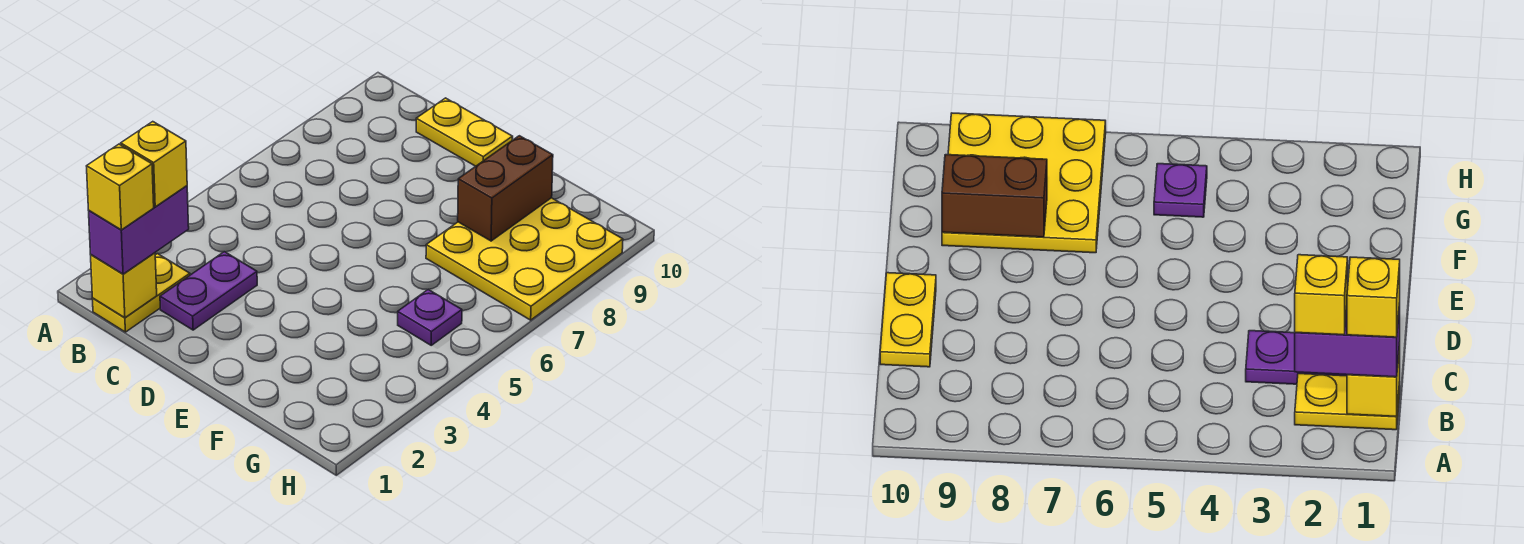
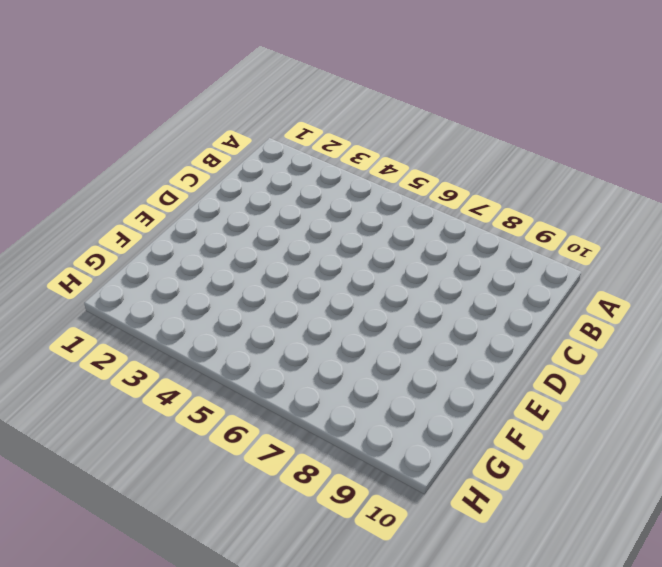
none -> yellow plate B1:B2 level 1
none -> purple plate C2:C3 level 1

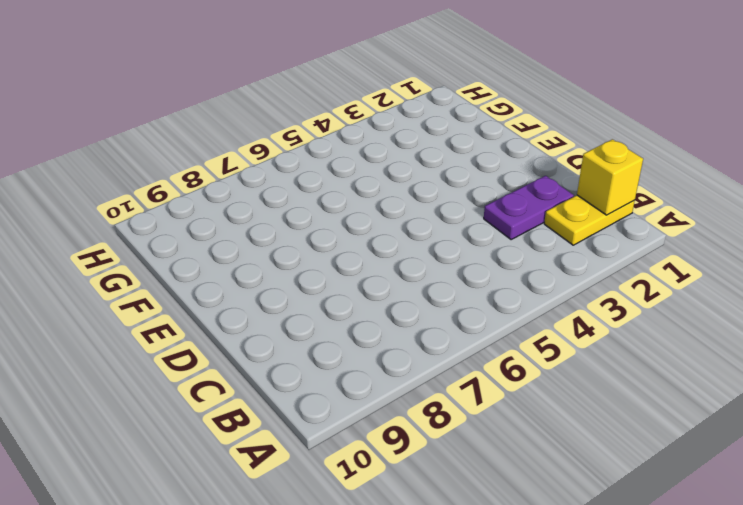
none -> yellow plate C10:D10 level 1
none -> yellow plate F7:H9 level 1

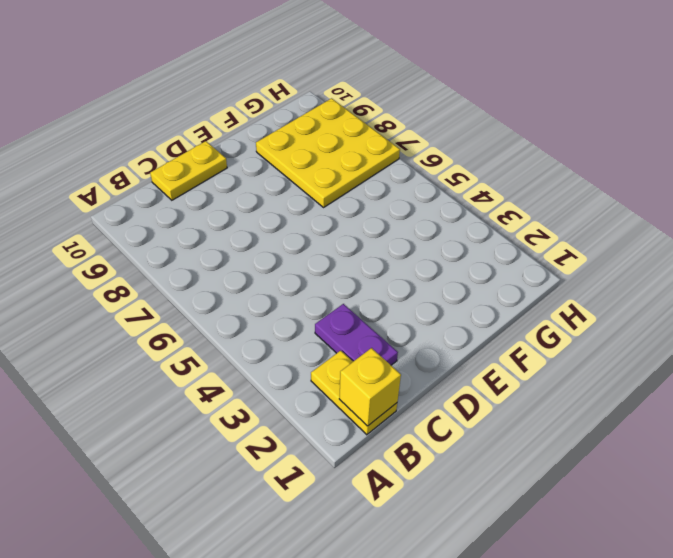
none -> purple plate G5 level 1
none -> brown brick F8:F9 level 2

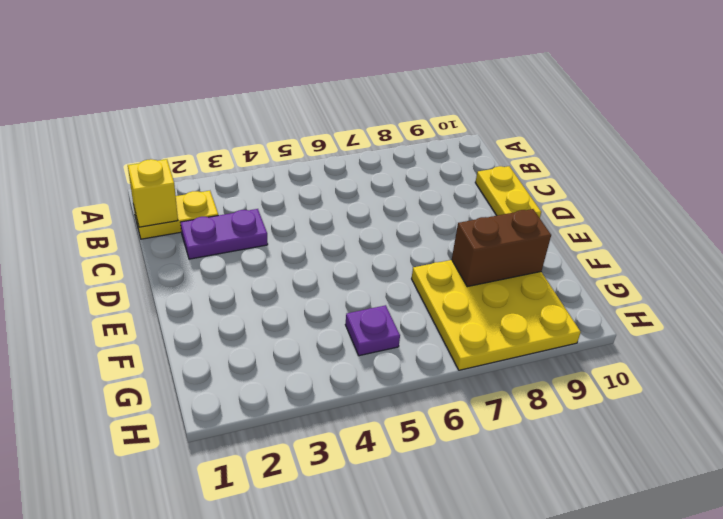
none -> purple brick B1:B2 level 3
none -> yellow brick B1 level 4

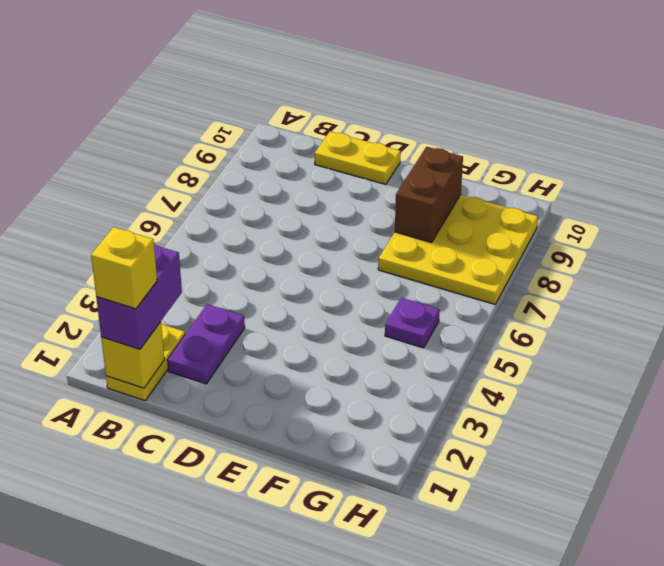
none -> yellow brick B2 level 4

